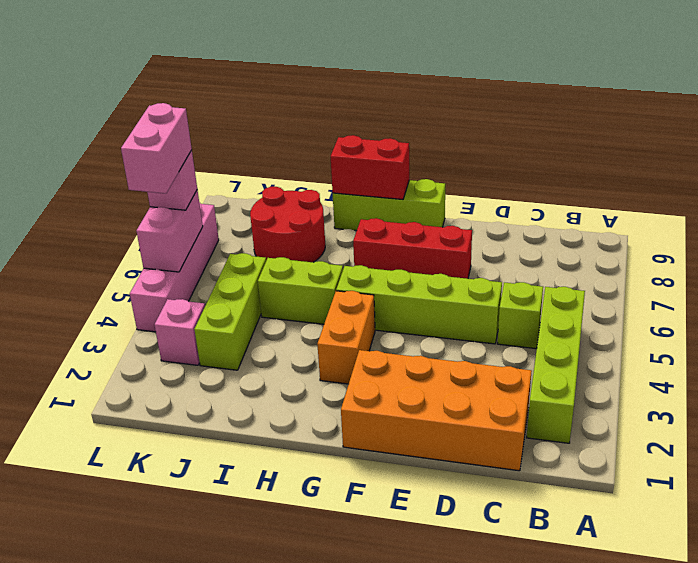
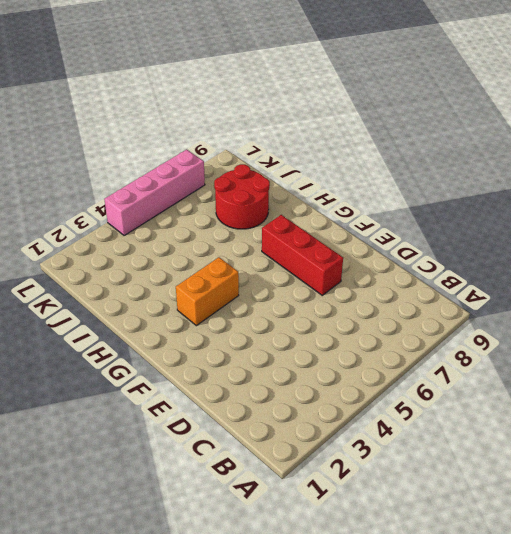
none -> lime brick B2:B5 level 1
none -> orange brick C1:F2 level 1
none -> lime brick C5 level 1

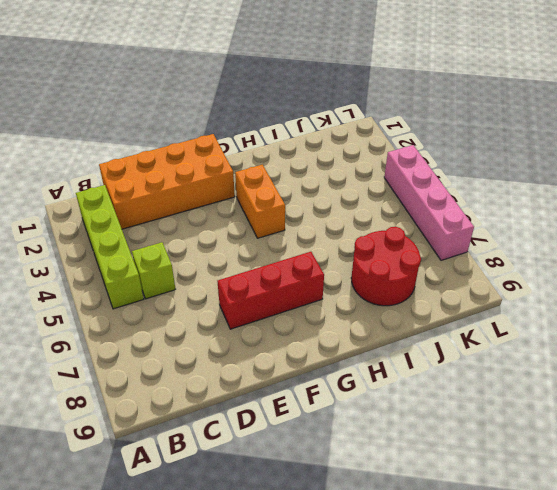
none -> lime brick D5:G5 level 1
none -> lime brick F9:H9 level 1
none -> lime brick H5:I5 level 1

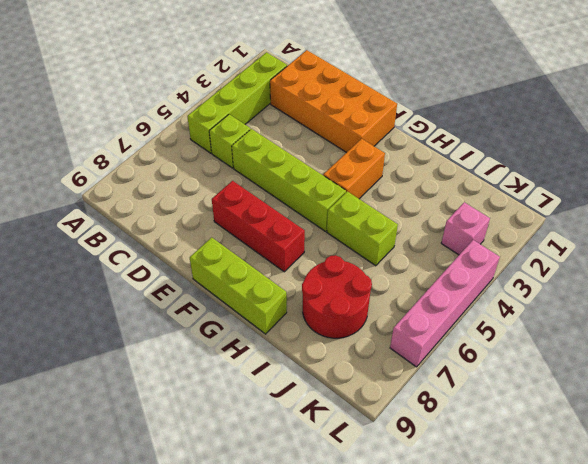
none -> lime brick J3:J5 level 1
none -> red brick G9:H9 level 2
none -> pink brick L5:L6 level 2

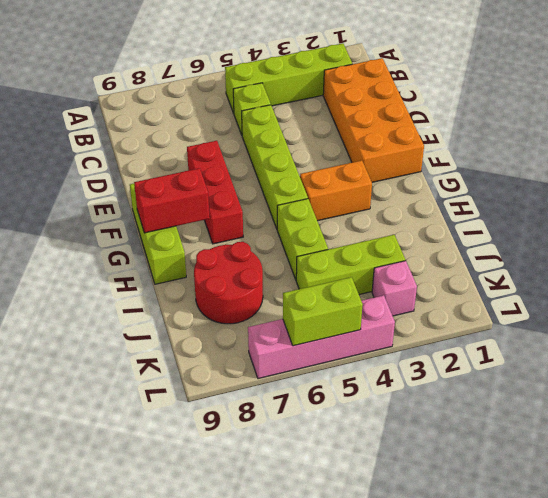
red brick G8:G9 level 2 -> red brick G9:H9 level 2
lime brick L5:L6 level 2 -> pink brick L5:L6 level 2
none -> pink brick L6 level 3
none -> pink brick L5:L6 level 4

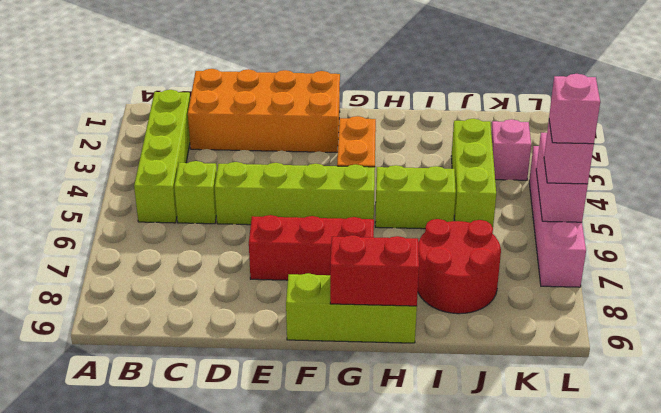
pink brick L6 level 4 -> pink brick L5:L6 level 4

